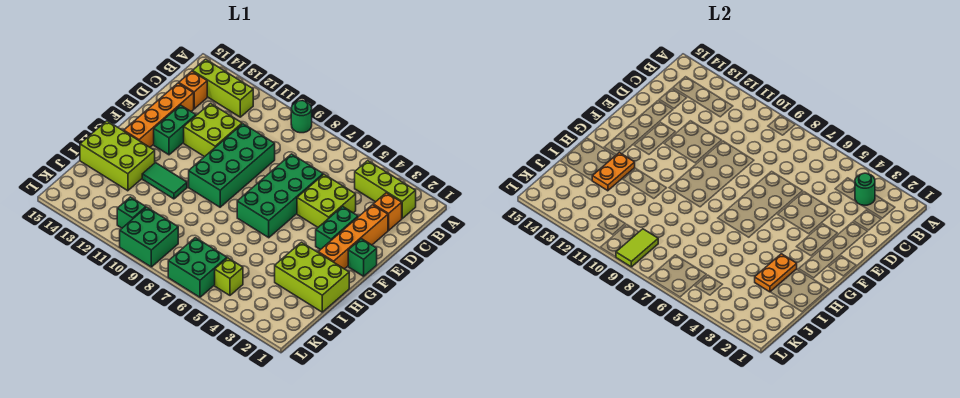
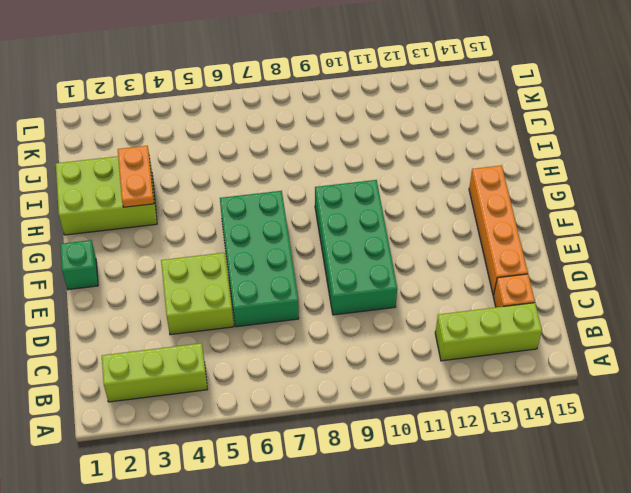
none -> green round brick A9 level 1
none -> orange brick C2 level 1
none -> orange brick D2:G2 level 1

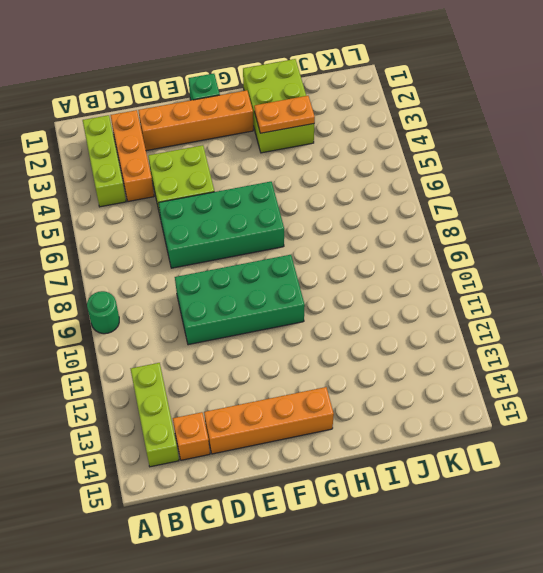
orange brick C2:C4 level 1 -> orange brick C2 level 1
none -> lime brick D11:E12 level 1
none -> green brick E3:F3 level 1
none -> green brick E13:F13 level 1

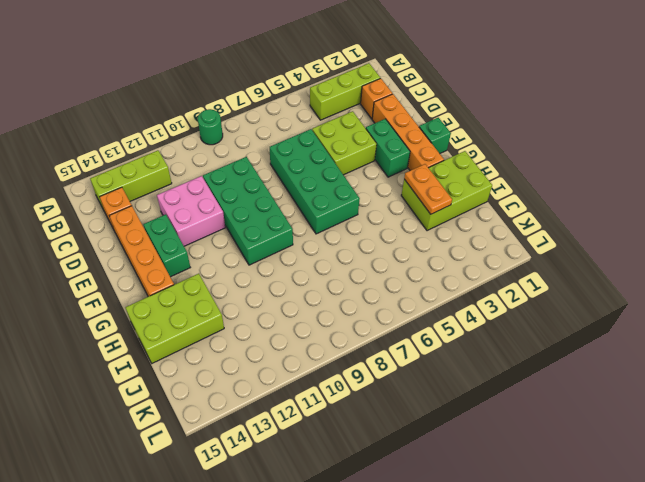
pink brick D11:E12 level 1 -> lime brick D11:E12 level 1
none -> green tile H11:H12 level 1
none -> lime brick K5 level 1
none -> green brick K6:L7 level 1

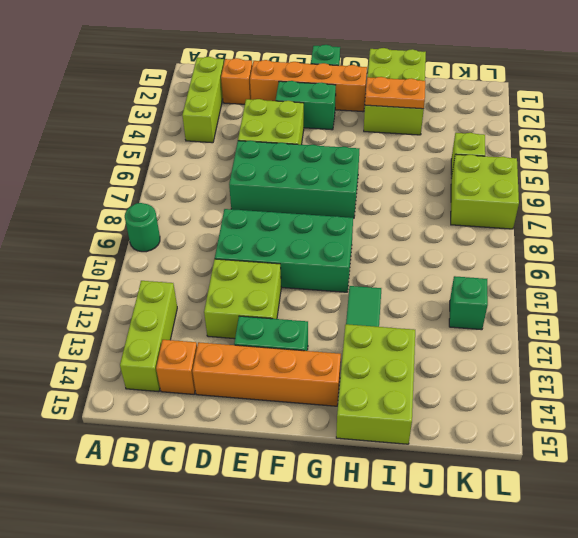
lime brick K6:L7 level 1 -> green brick K6:L7 level 1
none -> green brick K9:L10 level 1
none -> green round brick B3 level 2
none -> orange plate H13:I13 level 2

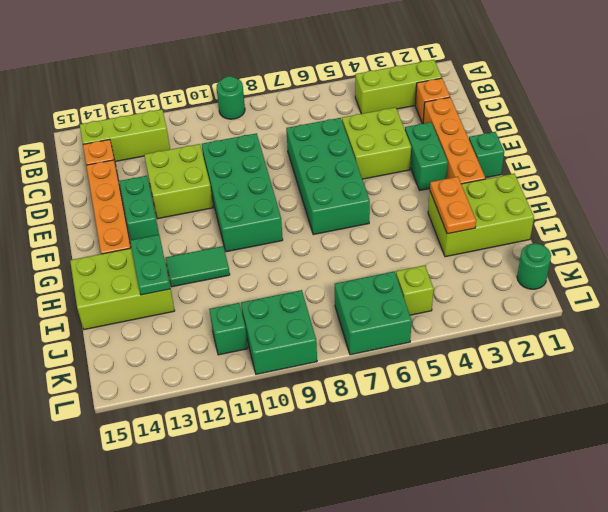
green plate H13:I13 level 2 -> orange plate H13:I13 level 2
green round brick K1 level 1 -> green round brick B3 level 2
none -> lime tile K9:L9 level 2

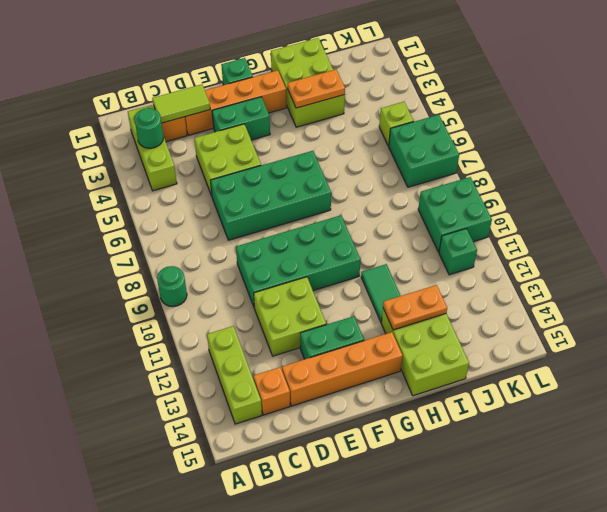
lime tile C2:D2 level 2 -> lime tile K9:L9 level 2

